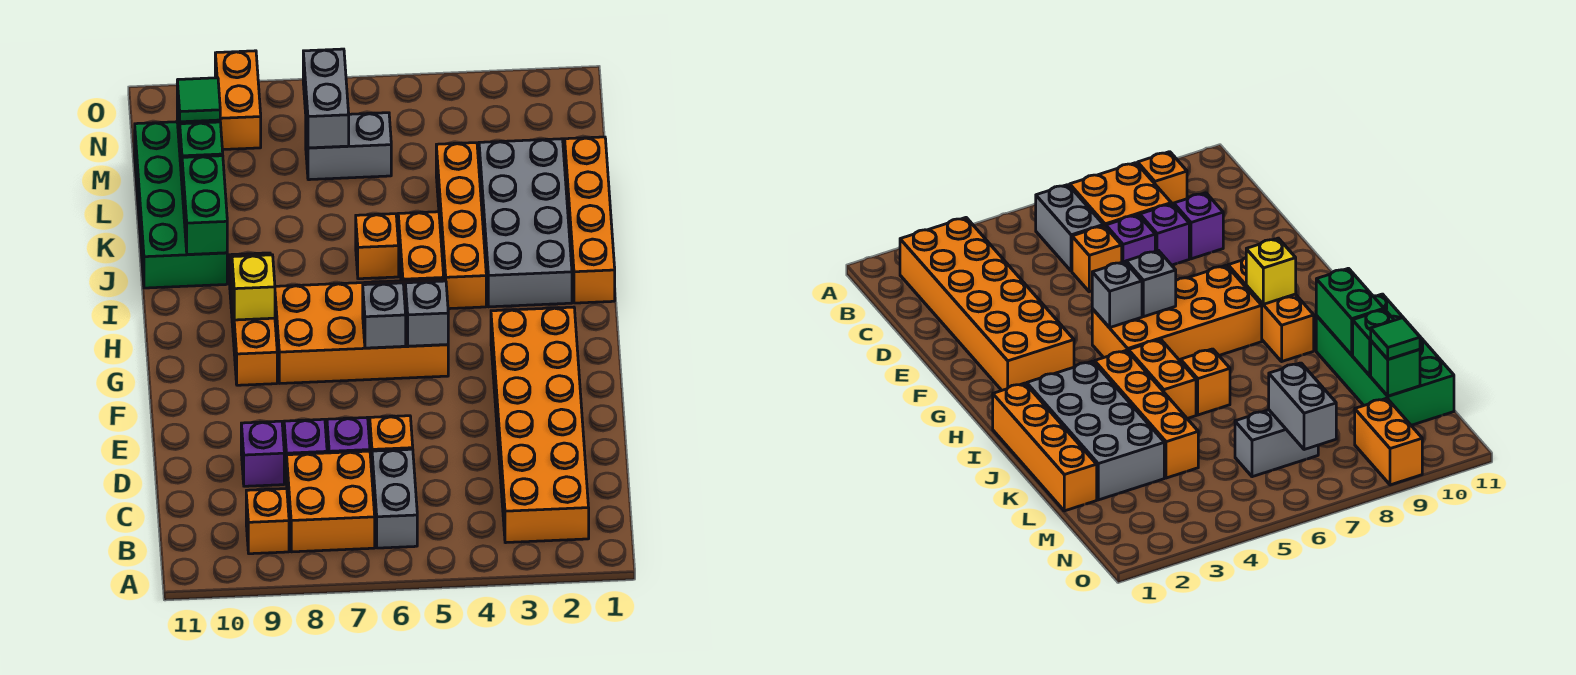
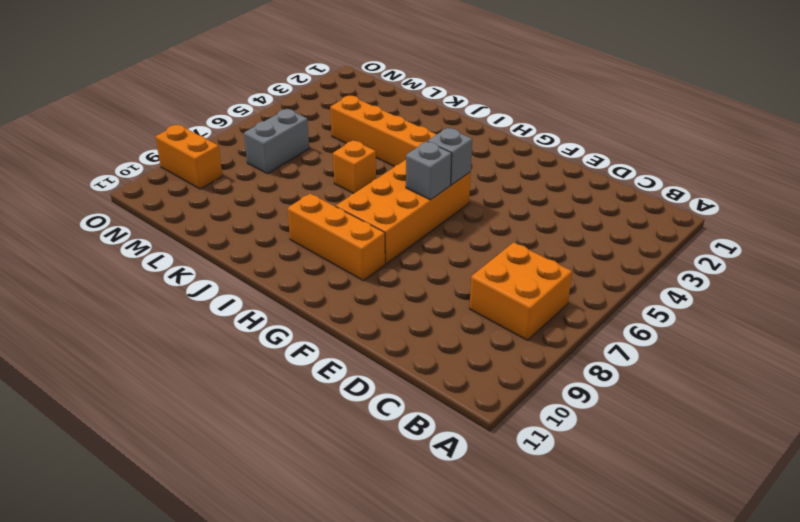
none -> orange brick B2:G3 level 1
none -> grey brick B6:C6 level 1
none -> orange brick B9 level 1

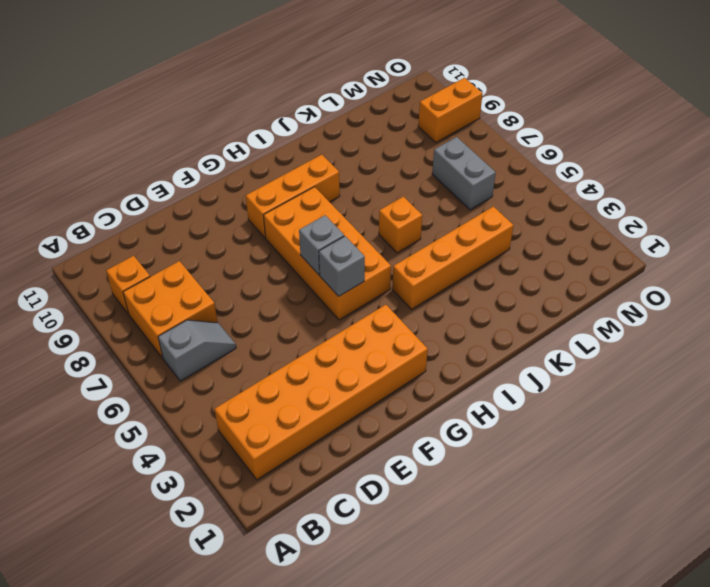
grey slope B6:C6 level 1 top B -> grey brick B6:C6 level 1
none -> orange brick D6 level 1
none -> purple brick D7 level 1
none -> purple brick D8 level 1

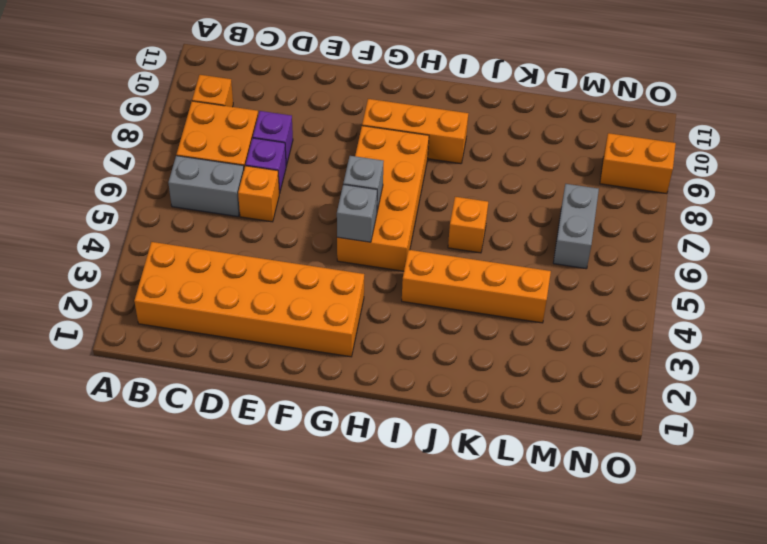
none -> purple brick D9 level 1
none -> orange brick I1:L1 level 1
none -> grey brick I2:L3 level 1

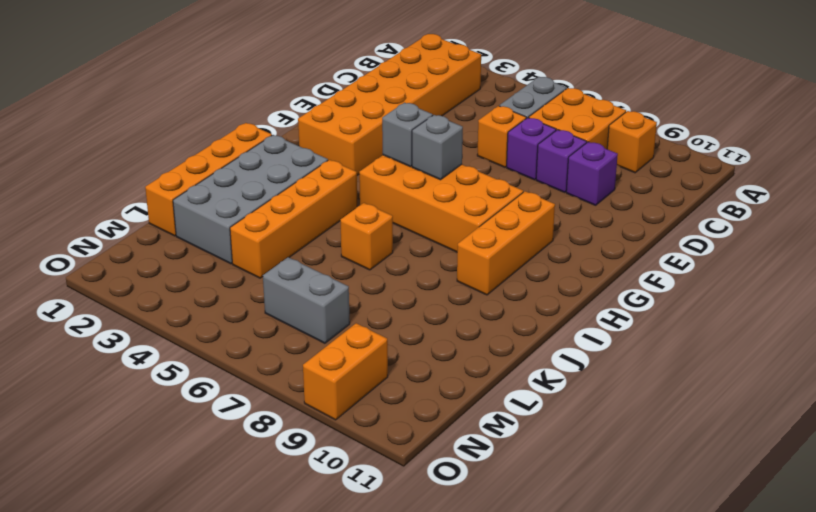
none -> orange brick I5:J5 level 1
none -> green brick J10:M11 level 1
none -> yellow brick H9 level 2

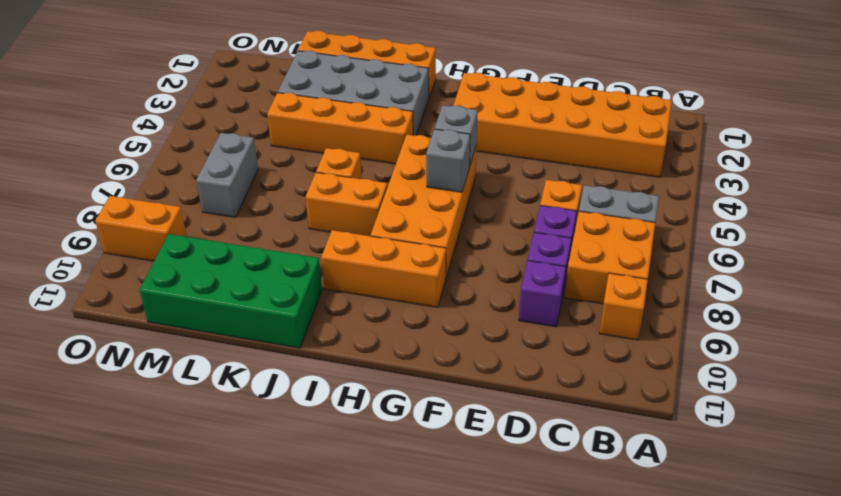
orange brick I7:J7 level 1 -> orange brick I5:J5 level 1
none -> yellow brick H9 level 2
none -> green brick J10:K10 level 2
none -> green brick L10 level 2

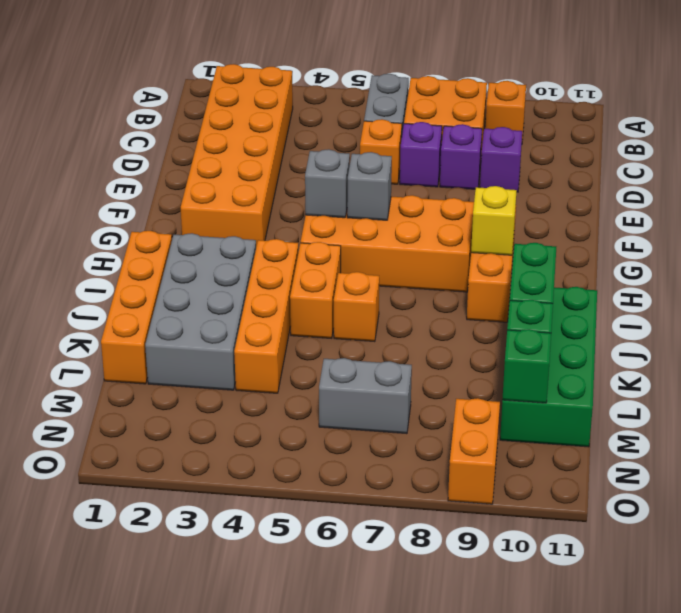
none -> grey brick M7:N7 level 2
none -> green tile M10 level 3

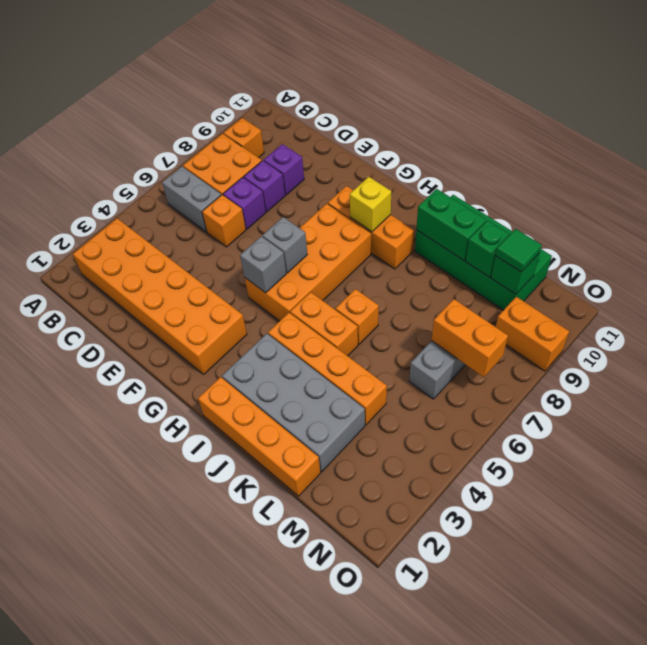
orange brick M7:N7 level 2 -> grey brick M7:N7 level 2

